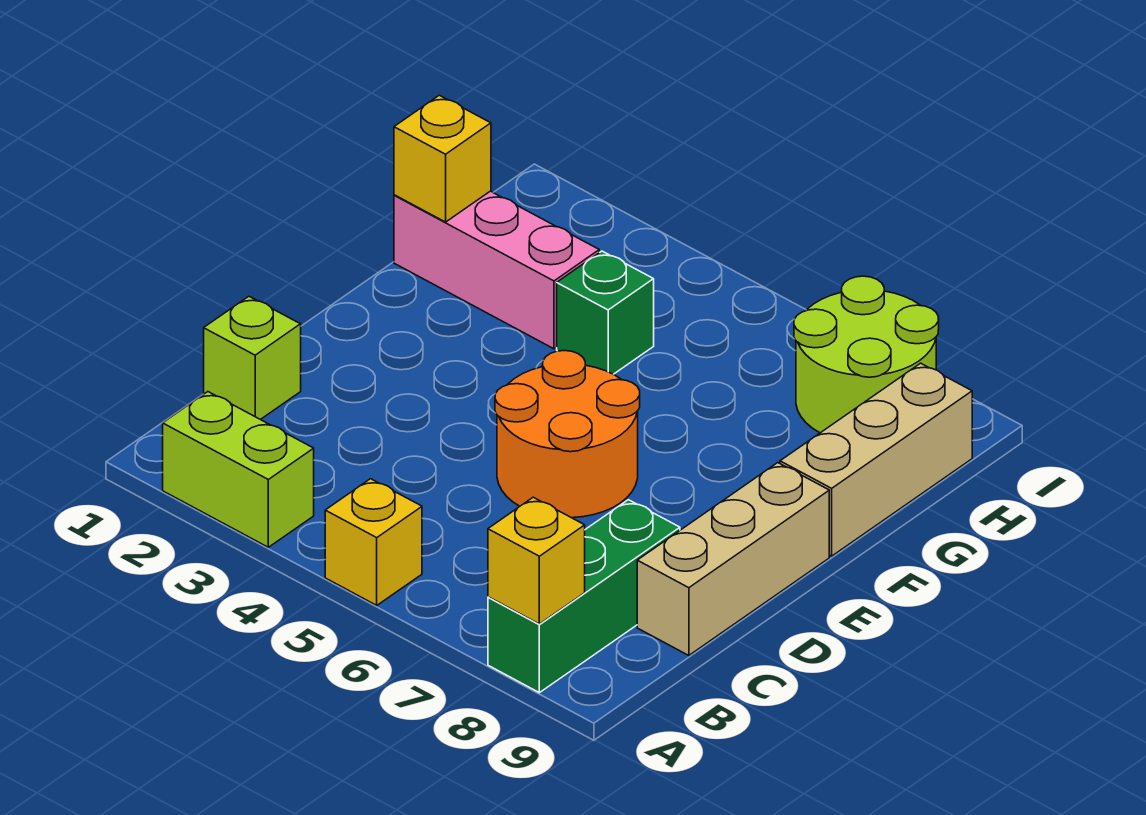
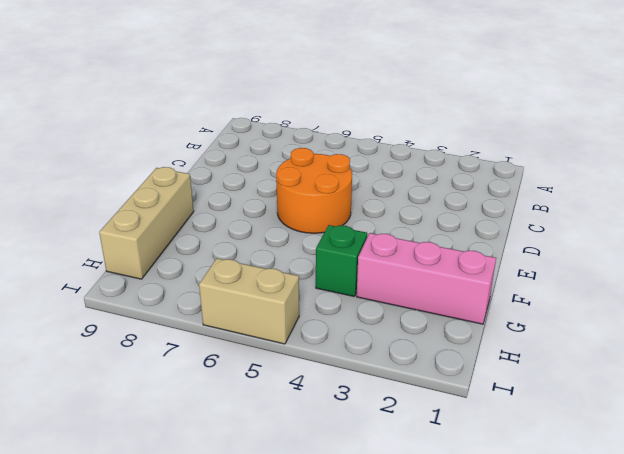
tan brick I5:I6 level 1 -> none
none -> lime brick A2:A3 level 1
none -> yellow brick A5 level 1
none -> green brick A8:C8 level 1

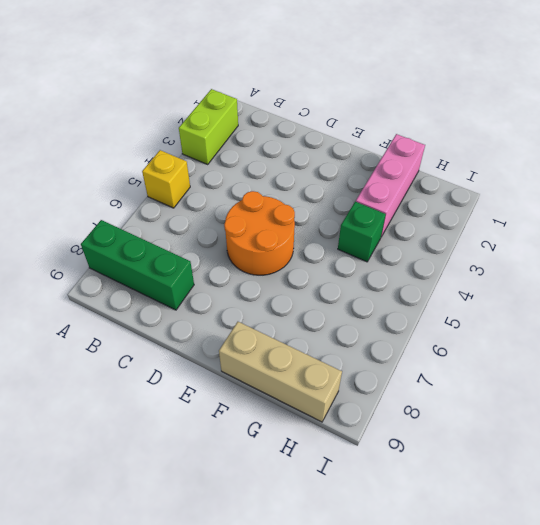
none -> lime brick C1 level 1
none -> tan brick C9:E9 level 1
none -> lime round brick H7:I8 level 1

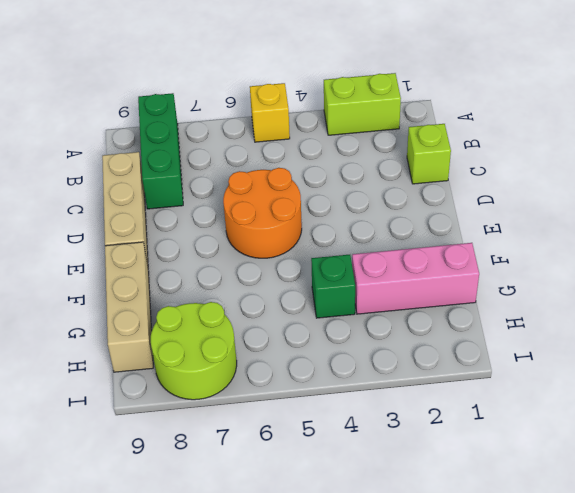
none -> yellow brick A8 level 2
none -> yellow brick G1 level 2

